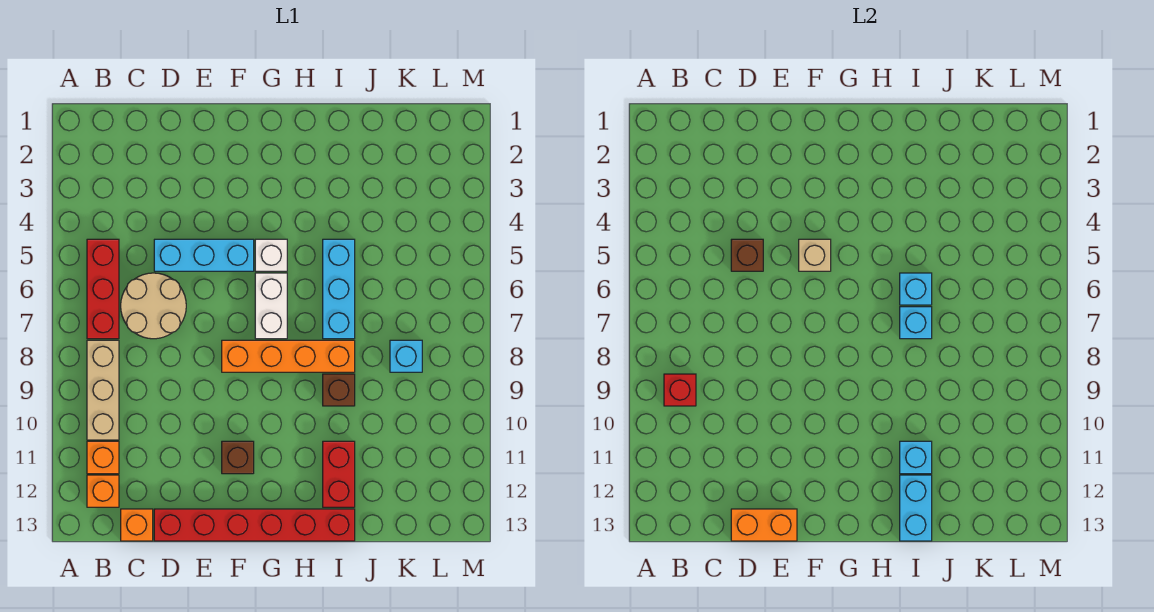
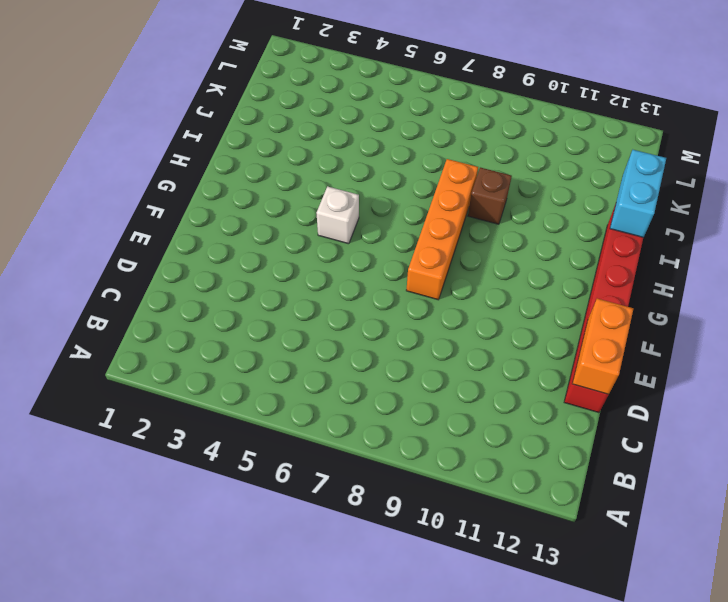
cyan brick I13:J13 level 2 -> cyan brick I12:I13 level 2
none -> red brick B5:B7 level 1
none -> tan brick B8:B10 level 1
none -> orange brick B11 level 1

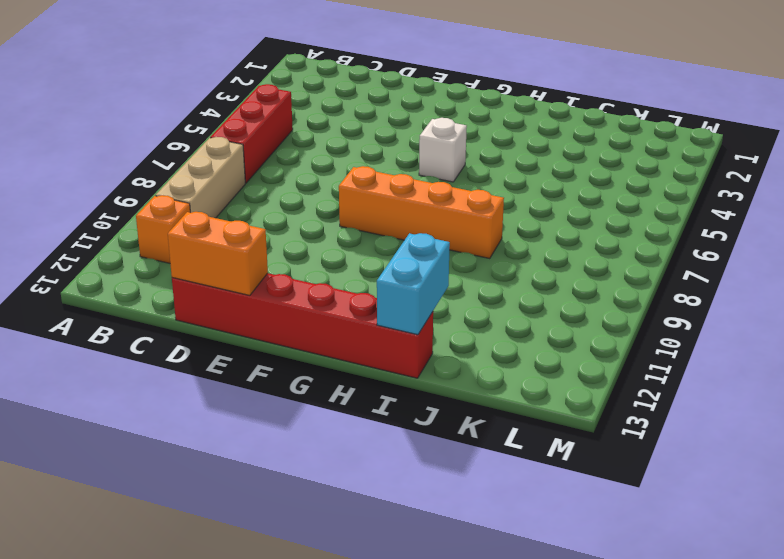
none -> orange brick B12 level 1
none -> tan round brick C6:D7 level 1
none -> orange brick C13 level 1

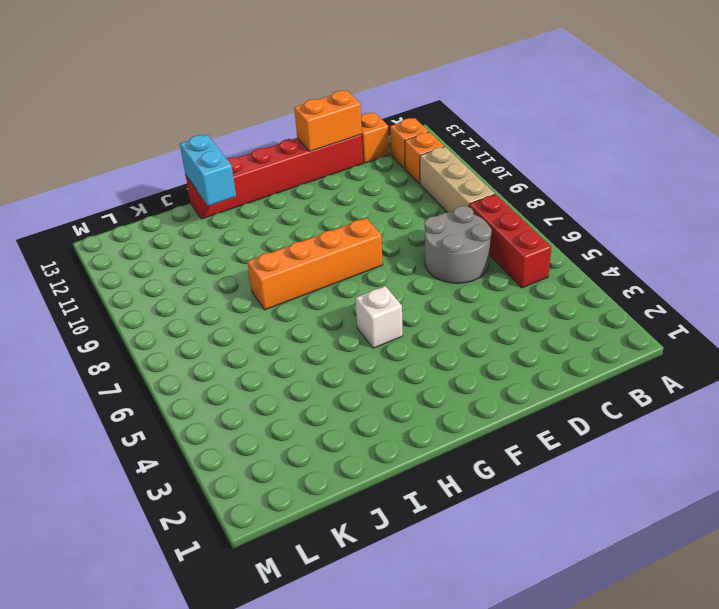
grey round brick C6:D7 level 1 -> tan round brick C6:D7 level 1
none -> cyan brick D5:F5 level 1
none -> brown brick F11 level 1
none -> white brick G6:G7 level 1

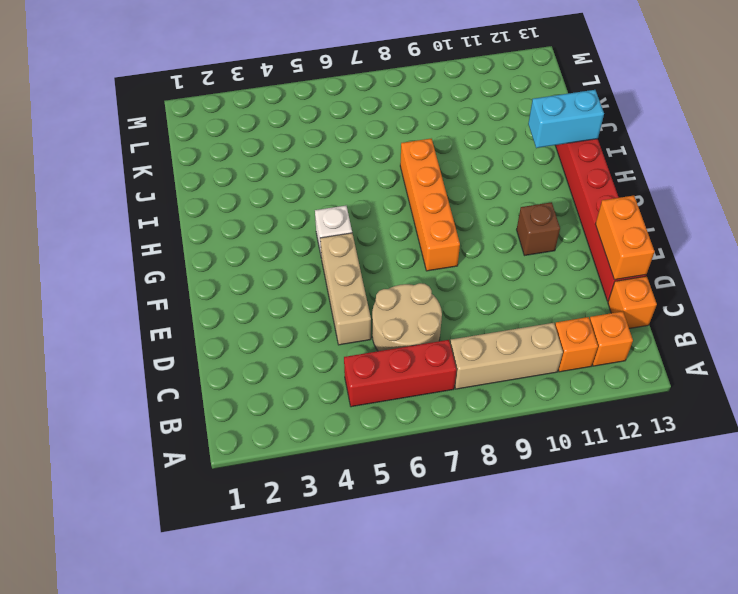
tan brick D5:F5 level 1 -> cyan brick D5:F5 level 1
none -> white brick G6:G7 level 1
none -> cyan brick I5:I7 level 1
none -> brown brick I9 level 1

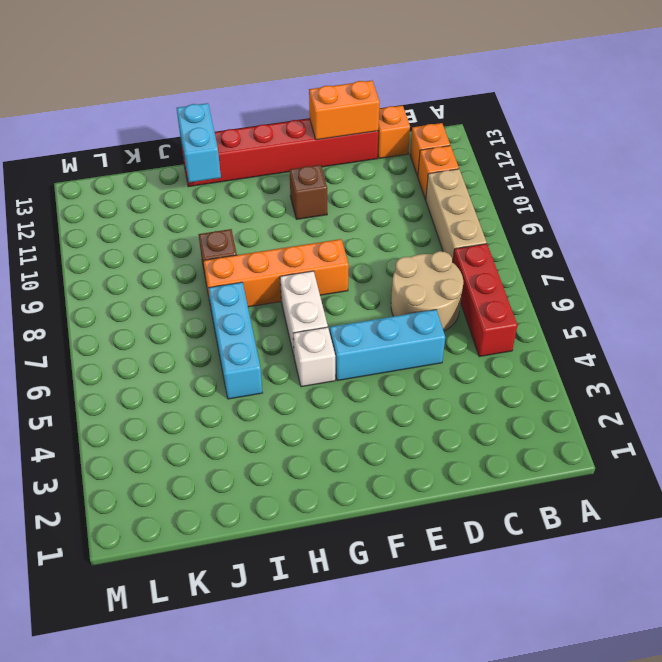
none -> red brick I11:I12 level 1
none -> cyan brick K8 level 1
none -> red brick B9 level 2

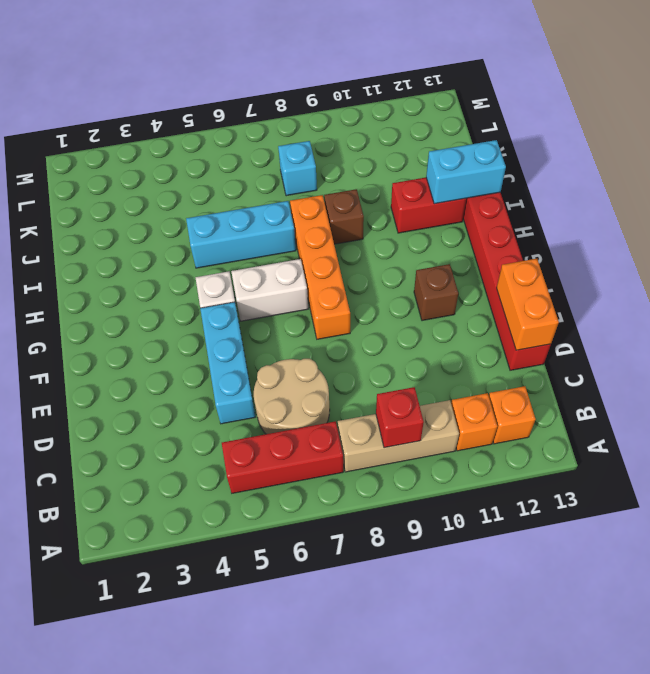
none -> orange brick C13 level 1
none -> brown brick D5 level 2
none -> tan brick F5 level 2

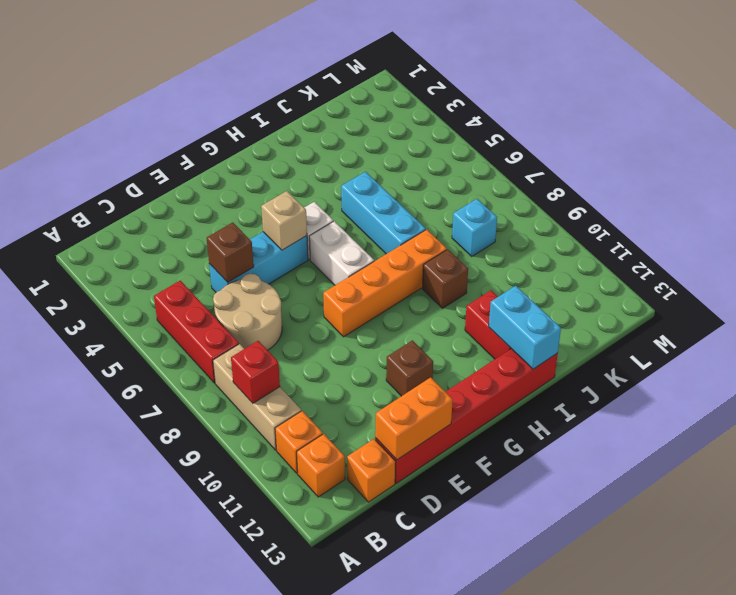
none -> cyan brick I6 level 2
none -> cyan brick I7 level 2
none -> cyan brick I11 level 2

